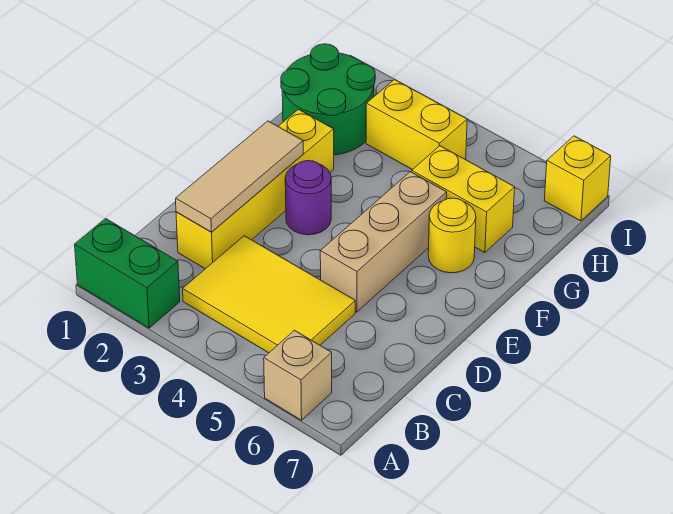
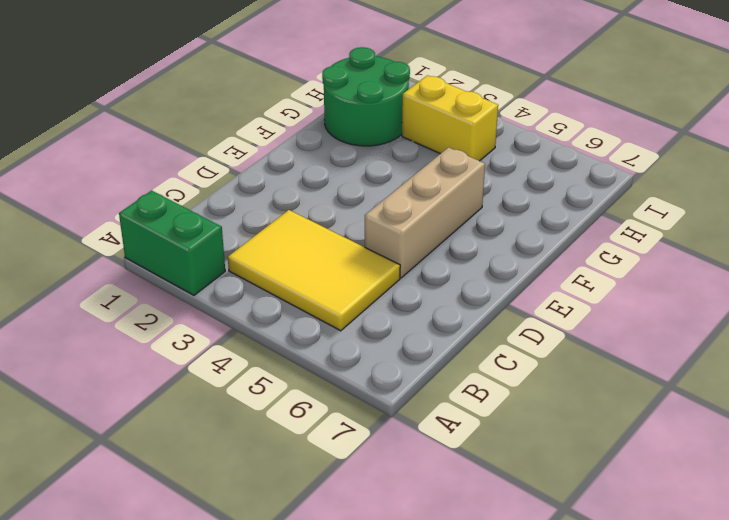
none -> tan brick A6 level 1
none -> yellow brick C2:F2 level 1
none -> purple round brick E3 level 1

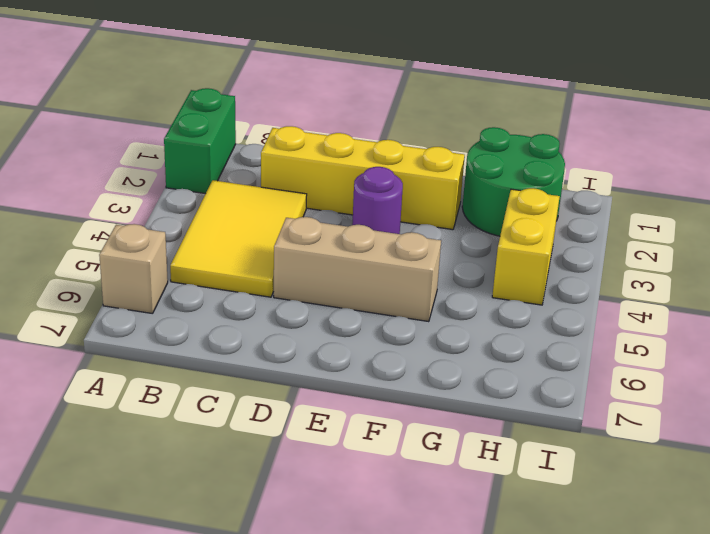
none -> yellow round brick F6 level 1
none -> yellow brick G5:G6 level 1
none -> yellow brick I7 level 1

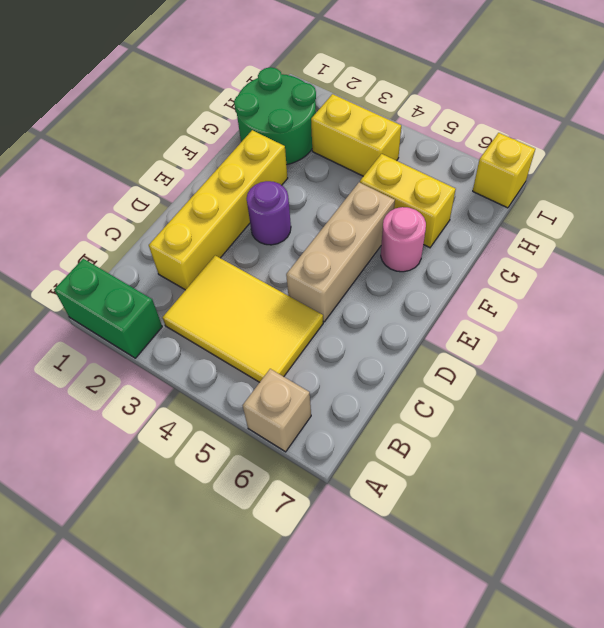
pink round brick F6 level 1 -> yellow round brick F6 level 1
none -> tan tile C2:E2 level 2

